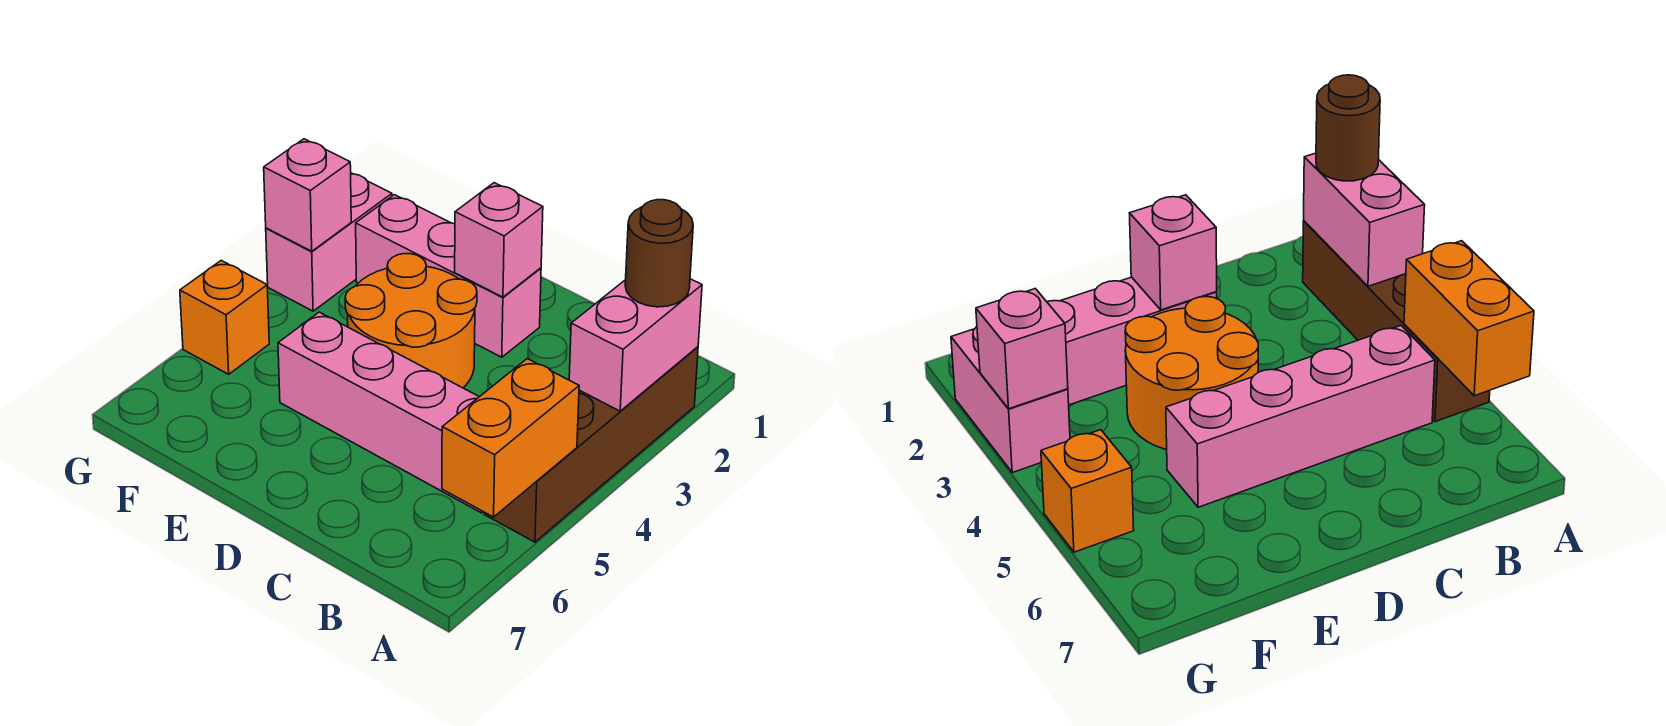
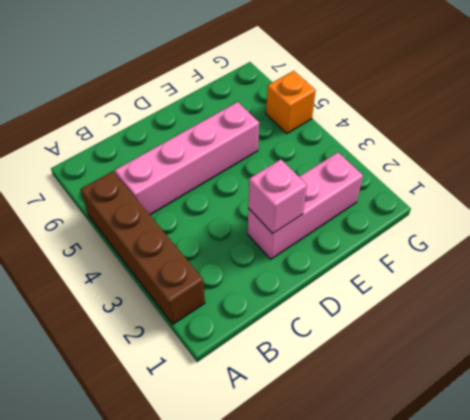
none -> orange round brick D3:E4 level 1
none -> pink brick G2:G3 level 1

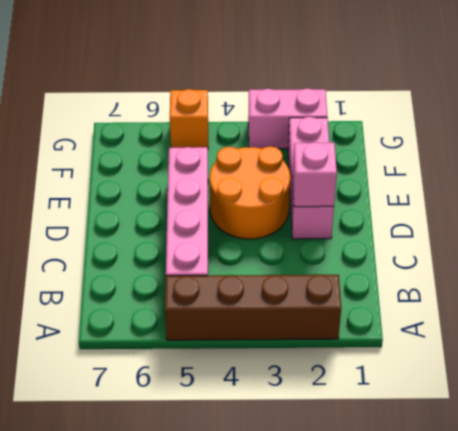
none -> pink brick A2:A3 level 2
none -> orange brick A5:A6 level 2

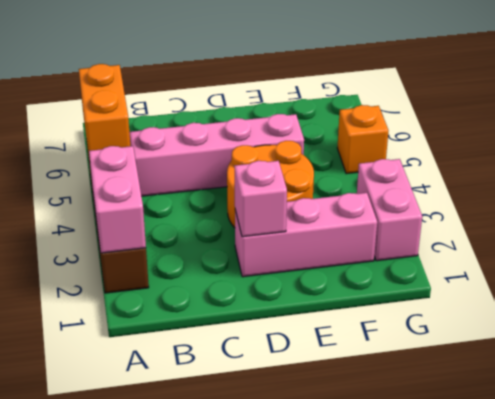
none -> pink brick G3 level 2
none -> brown round brick A2 level 3

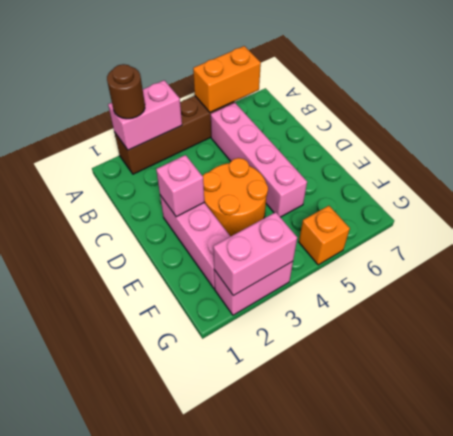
pink brick G2:G3 level 2 -> pink brick G3 level 2

